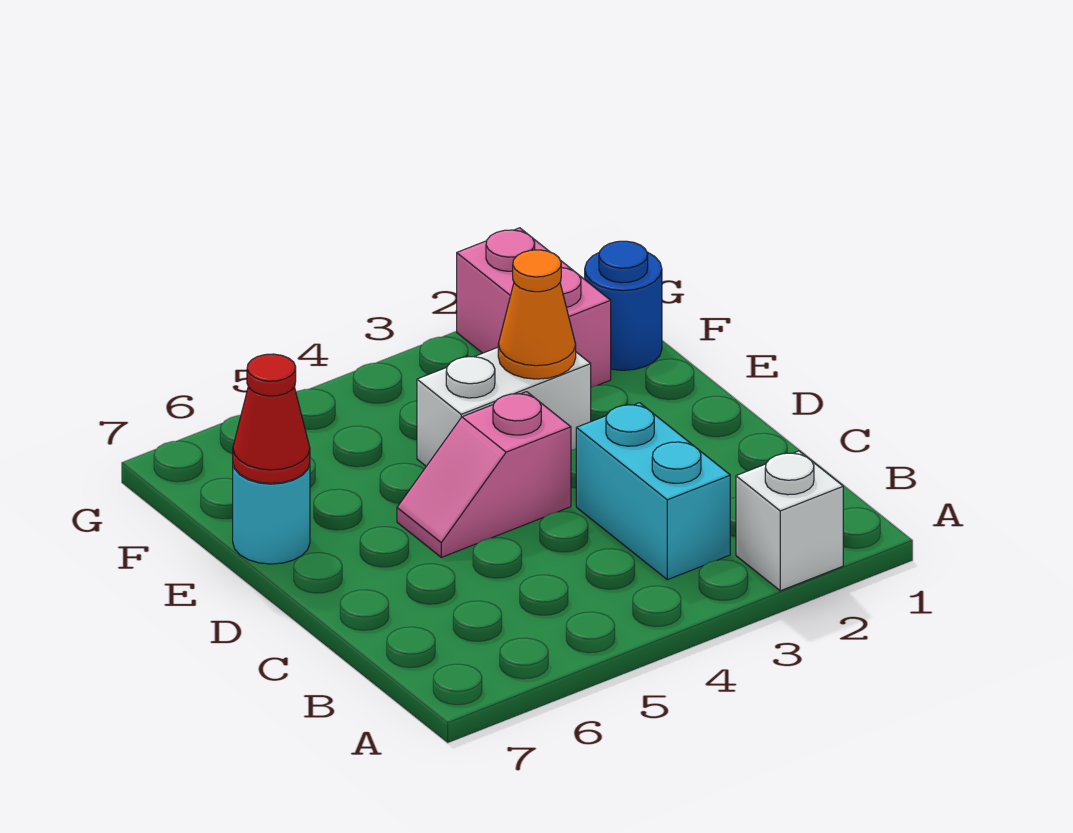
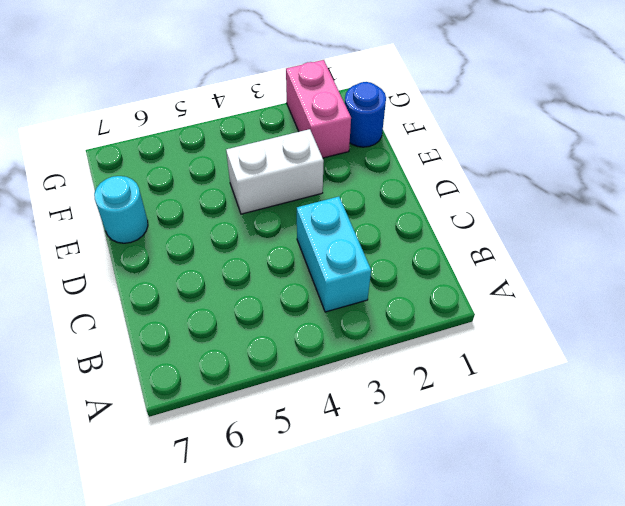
none -> white brick A2 level 1
none -> pink slope D4:D5 level 1 top 4

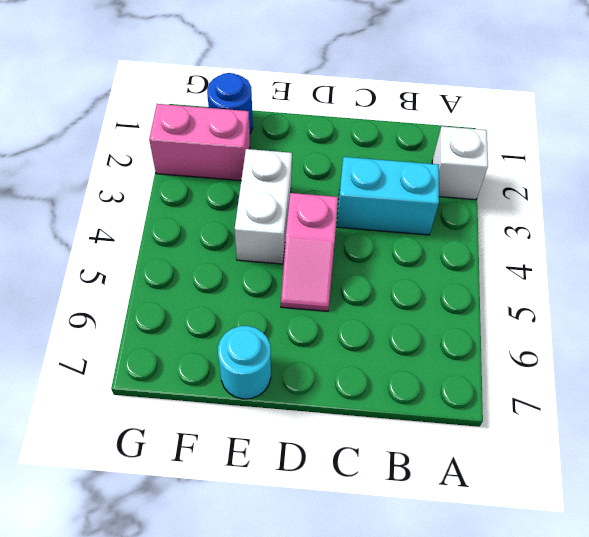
none -> orange cone E3 level 2
none -> red cone E7 level 2

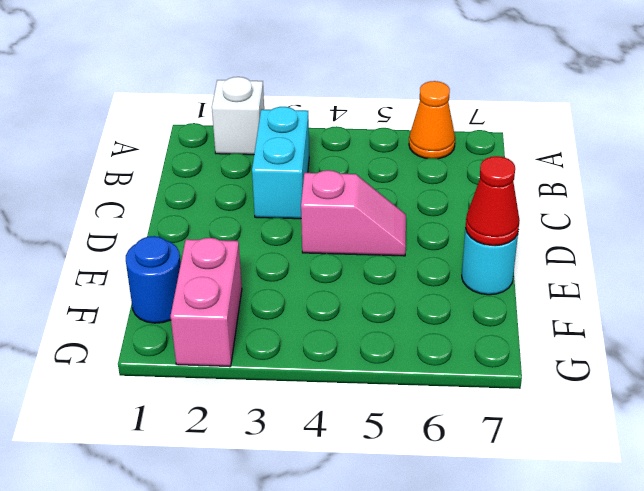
orange cone A6 level 1 -> orange cone E3 level 2
none -> white brick E3:E4 level 1

